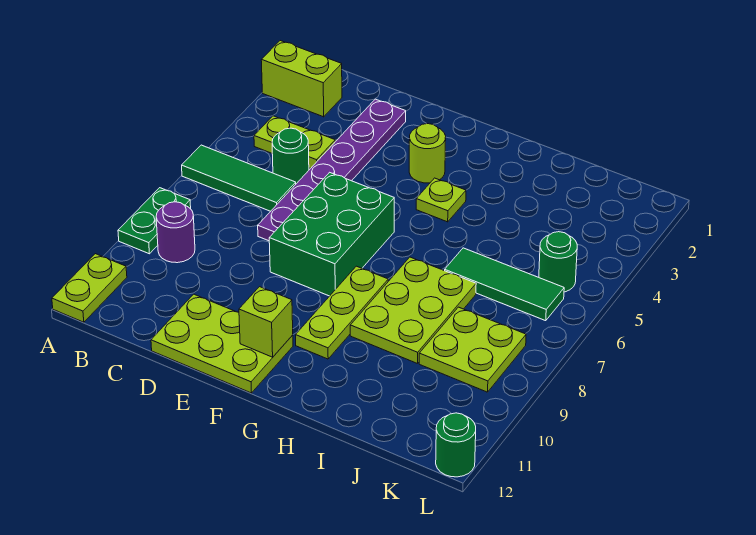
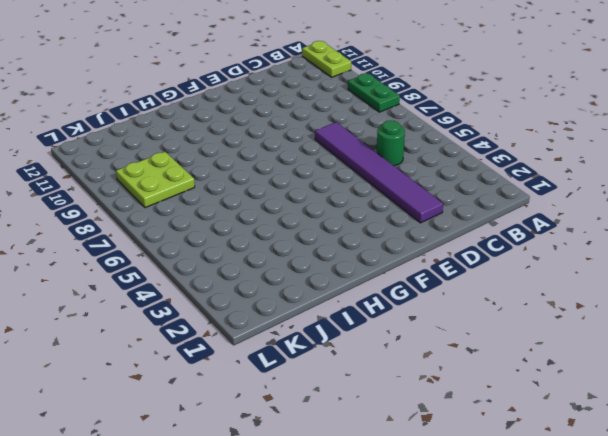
purple tile D2:D7 level 1 -> purple plate D2:D7 level 1
none -> lime brick A2:B2 level 1
none -> green tile A6:C6 level 1
none -> lime plate B4:C4 level 1

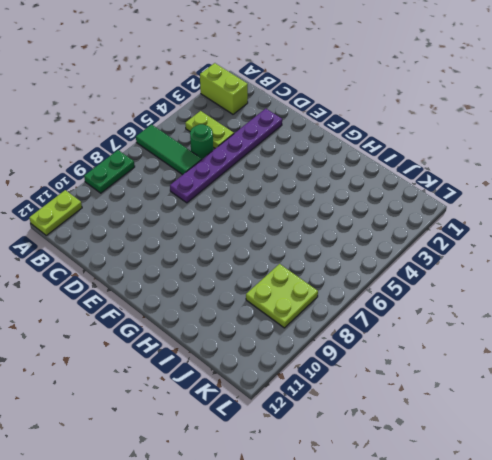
none -> purple round brick B9 level 1
none -> lime plate D11:F12 level 1
none -> green brick E6:F8 level 1

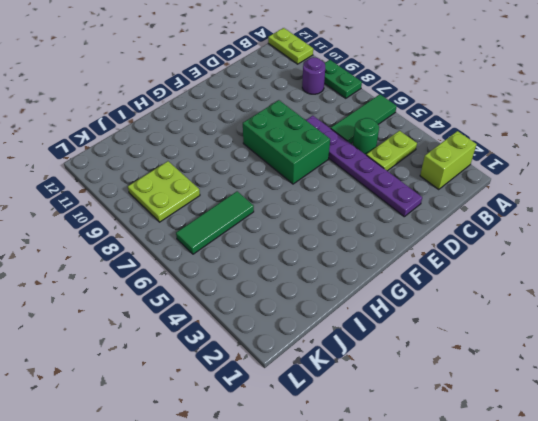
none -> lime plate D11:F12 level 1
none -> lime round brick F3 level 1
none -> lime plate G4 level 1

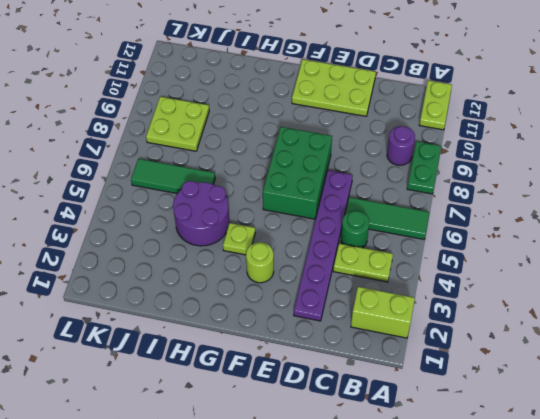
purple round brick H4:I5 level 1 -> none
none -> lime plate G8:G10 level 1
none -> lime plate H7:I9 level 1
none -> green round brick K5 level 1

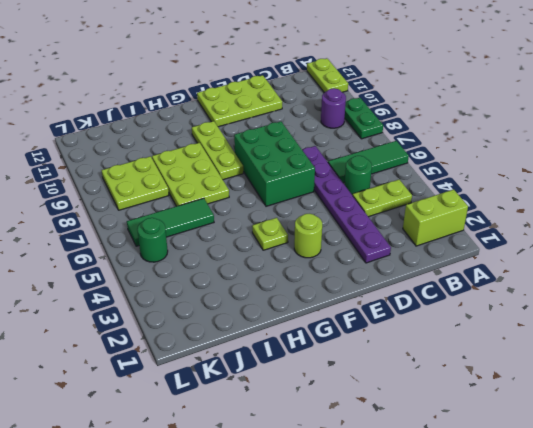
none -> green round brick L12 level 1
none -> lime brick F11 level 2

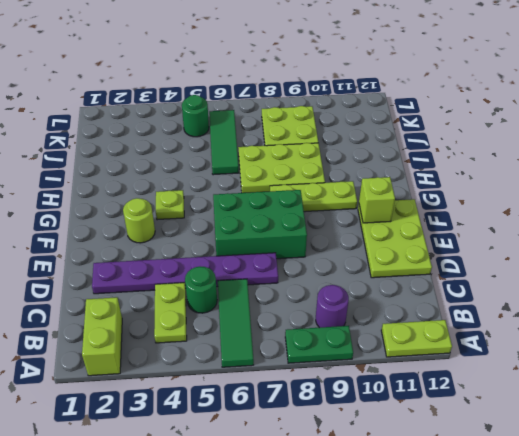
none -> green round brick L12 level 1

